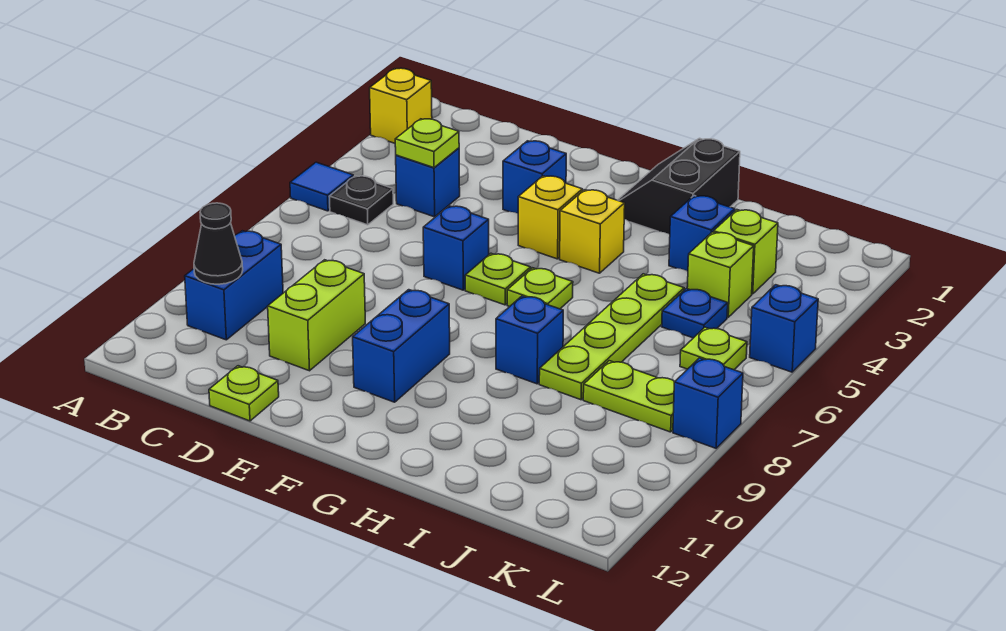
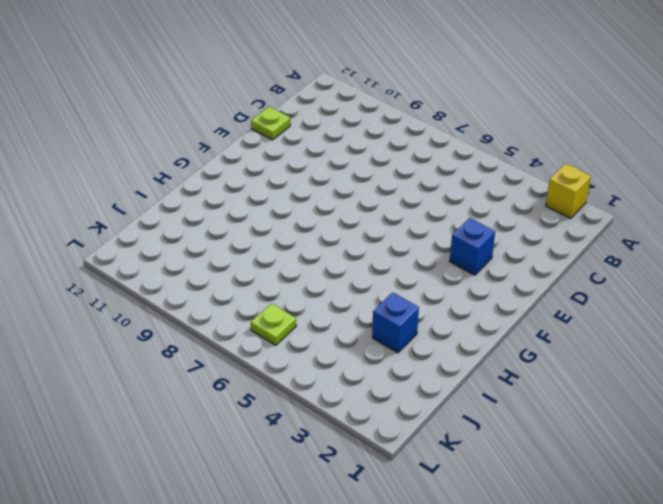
none -> blue tile A5 level 1
none -> black plate B5 level 1
none -> blue brick B9:B10 level 1

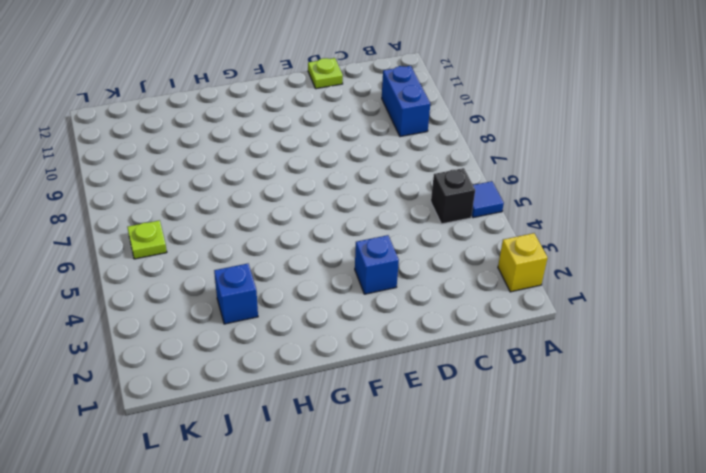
black brick B5 level 1 -> black plate B5 level 1
none -> blue brick C4 level 1
none -> lime brick D9:D10 level 1
none -> blue brick E6 level 1

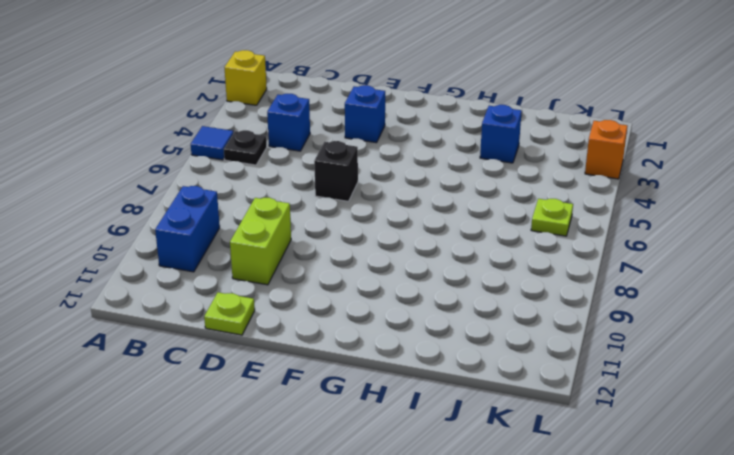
black brick E6 level 1 -> blue brick E6 level 1
orange brick L3 level 1 -> none
none -> yellow brick F4 level 1
none -> lime plate F6 level 1
none -> blue brick F9:F10 level 1

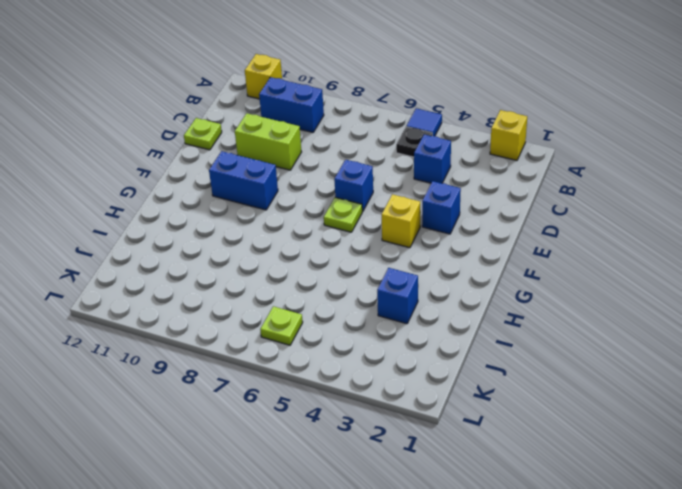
yellow brick A11 level 1 -> yellow brick G4 level 1
none -> black slope G1:H2 level 1 top H
none -> lime plate G6 level 1
none -> blue brick H8 level 1

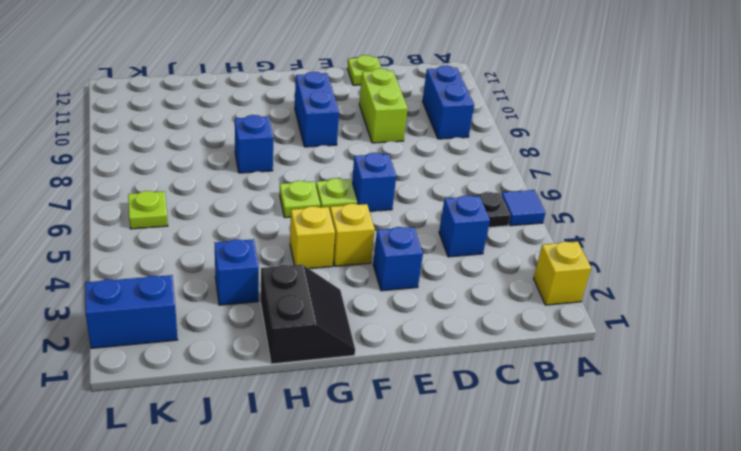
blue brick K2:L2 level 1 -> none
none -> lime plate I5:I8 level 1
none -> lime brick J3 level 1
none -> lime brick J4 level 1

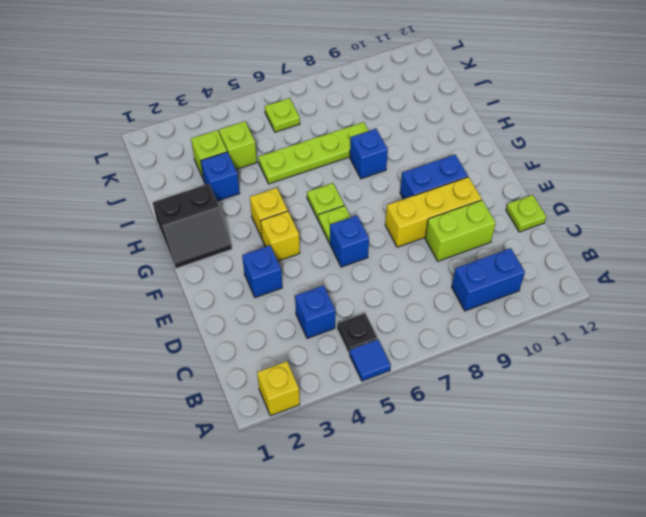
yellow brick E8:E10 level 1 -> none
none -> blue plate J5 level 1
none -> lime plate J8:K8 level 1
none -> blue brick L5 level 1

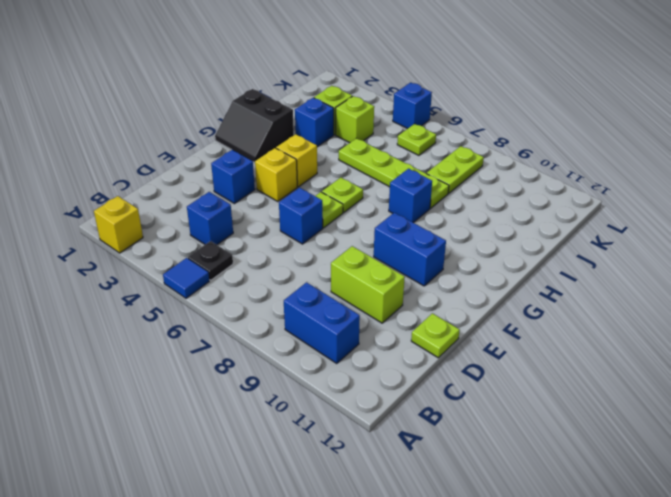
none -> blue plate J5 level 1
none -> blue brick L8 level 1
none -> black cone B10 level 2

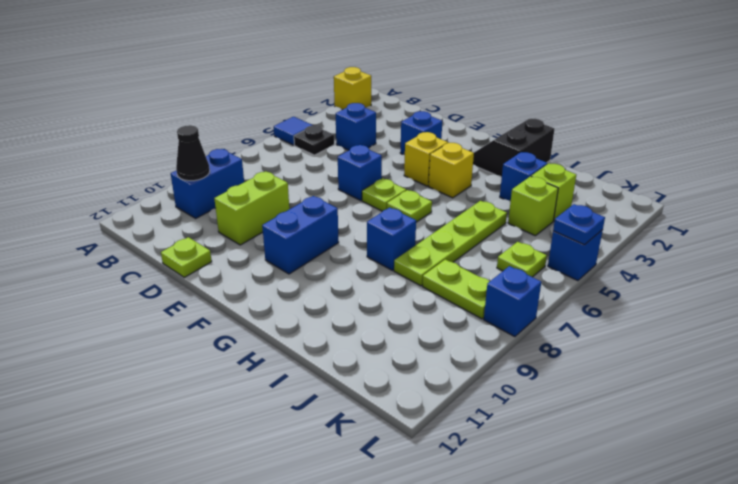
blue plate L5 level 2 -> blue plate J5 level 1
none -> lime plate C4 level 2

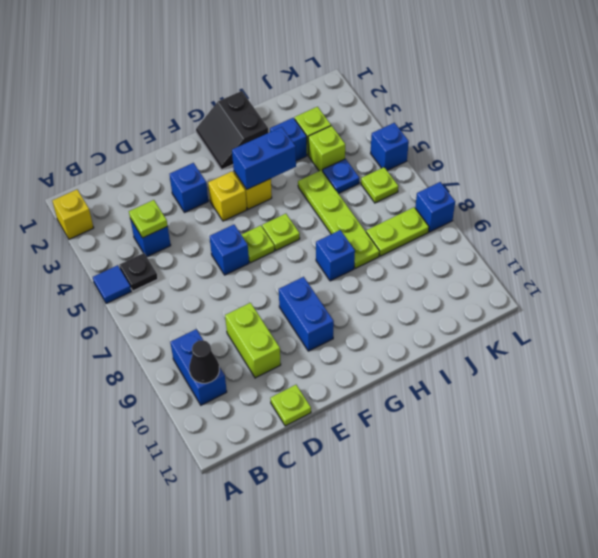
blue brick G4:H4 level 2 -> none

